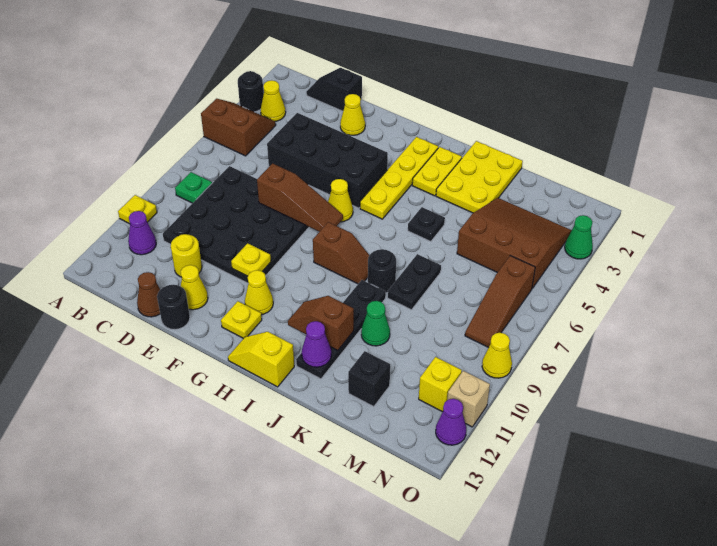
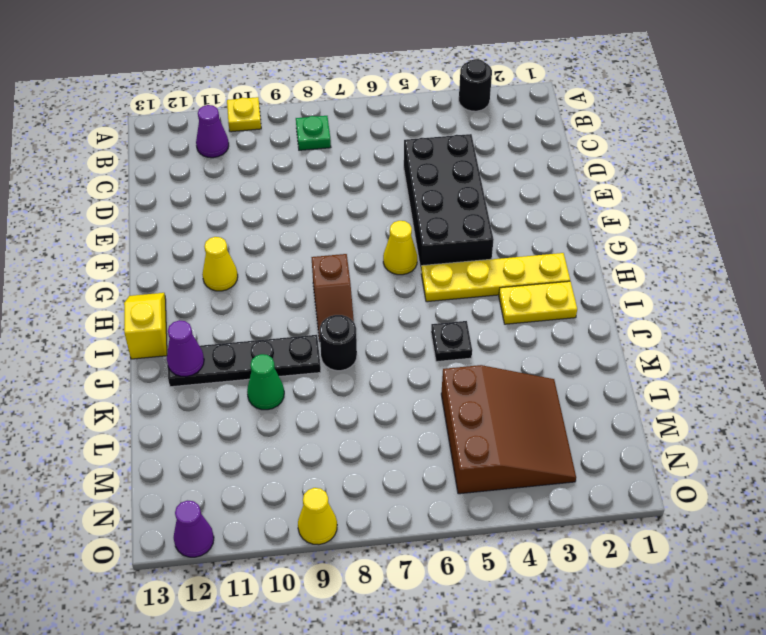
none -> brown slope A4:B5 level 1 top 5
none -> yellow cone B3 level 1
none -> black slope C1:D1 level 1 top D
none -> black plate C7:F10 level 1

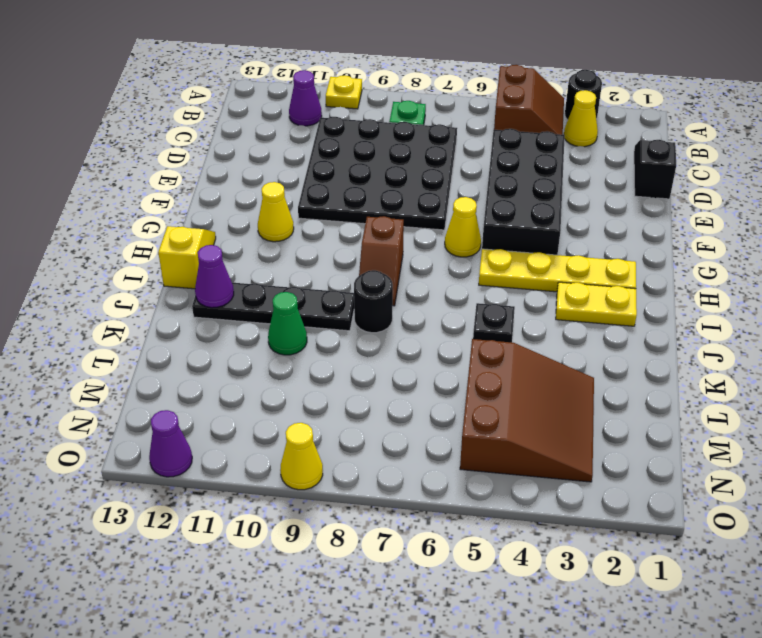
none -> yellow round brick D11 level 1
none -> brown cone D13 level 1
none -> yellow cone E2 level 1
none -> yellow cone E12 level 1

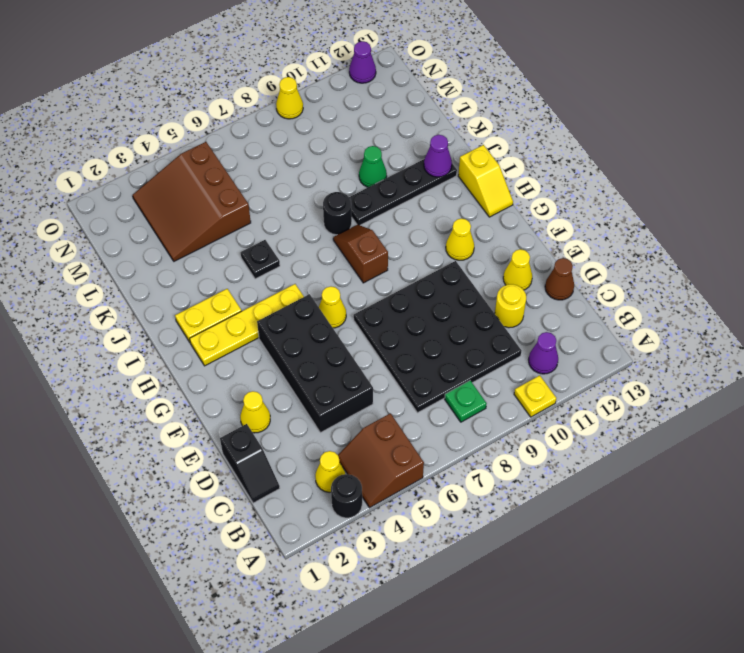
none -> black round brick E13 level 1
none -> yellow plate G12 level 1
none -> yellow plate J1:K3 level 1
none -> black plate K7:K8 level 1

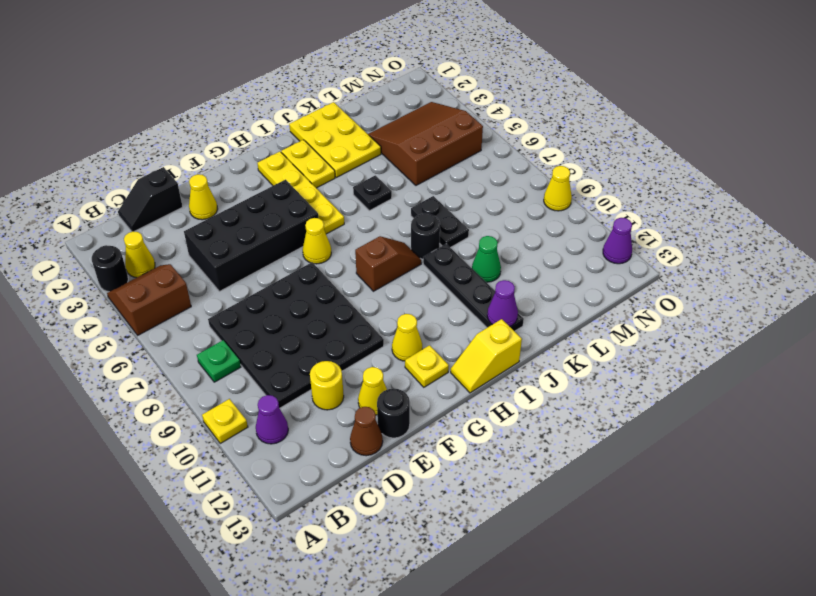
none -> black brick L12 level 1
none -> brown slope N6:N8 level 1 top 6
none -> yellow brick N11 level 1
none -> green cone O3 level 1

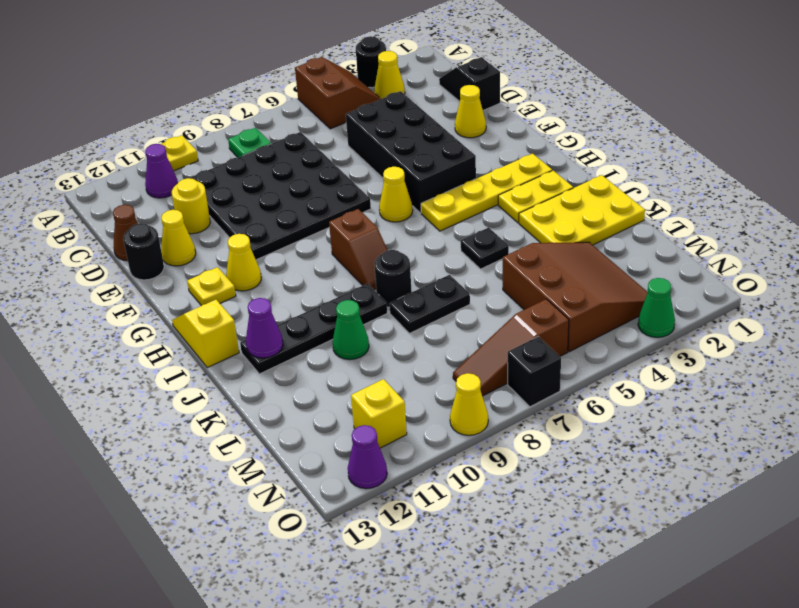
black brick O7 level 1 -> black brick L12 level 1
none -> tan brick O11 level 1
none -> brown slope E7:G7 level 2 top E
none -> yellow plate F10 level 2
none -> brown slope I11:J11 level 2 top J

